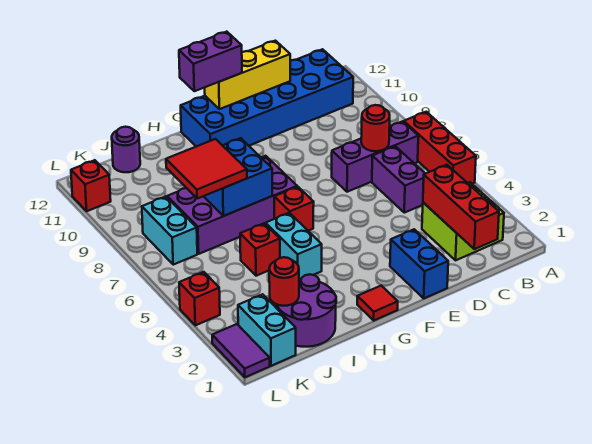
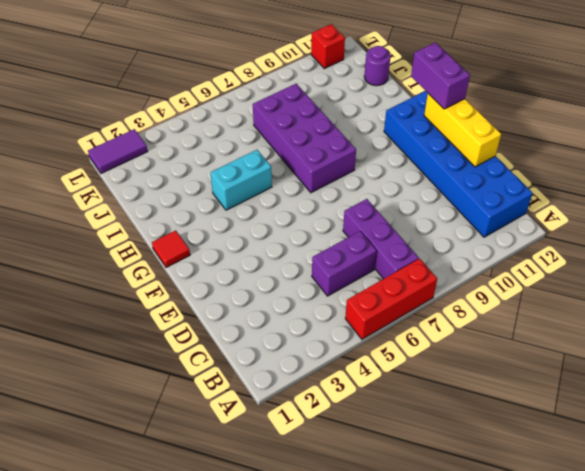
none -> lime brick B2:C3 level 1
none -> blue brick E1:E2 level 1
none -> red brick G6 level 1

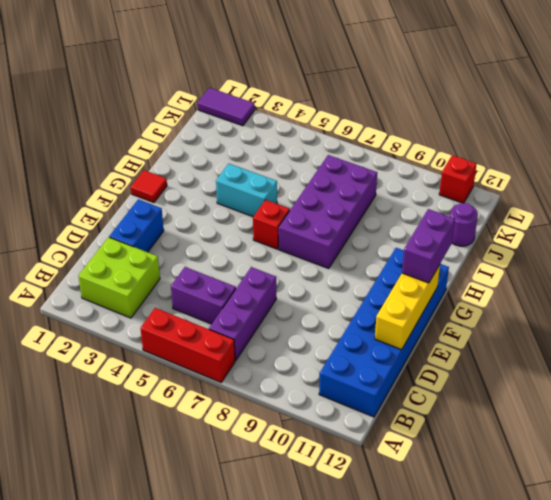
blue brick D2:E2 level 1 -> blue brick E1:E2 level 1
none -> purple round brick I1:J2 level 1
none -> red brick I5 level 1
none -> cyan brick K1:K2 level 1

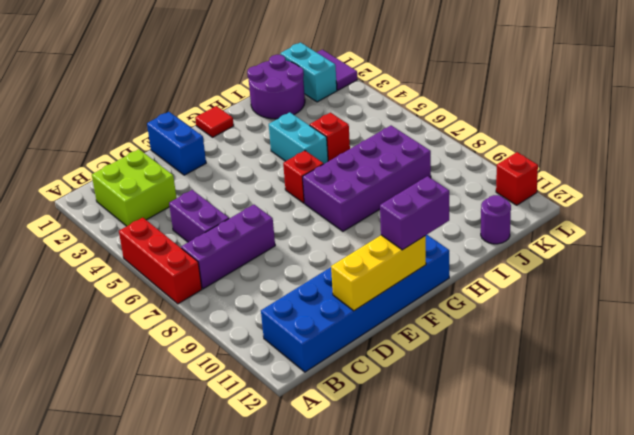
none -> cyan brick K7:K8 level 1
none -> red brick L4 level 1
none -> red brick C1:C3 level 2

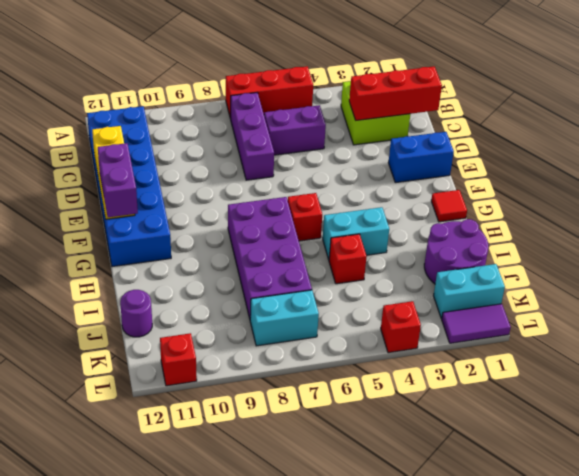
none -> red round brick C7 level 2
none -> blue brick H7:I8 level 2
none -> red round brick J2 level 2

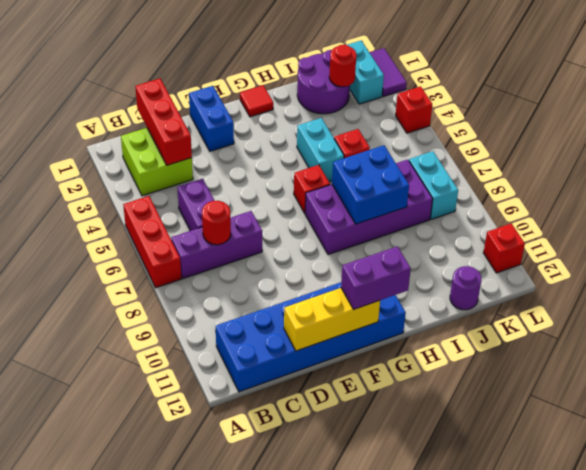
none -> red tile I7:J8 level 3

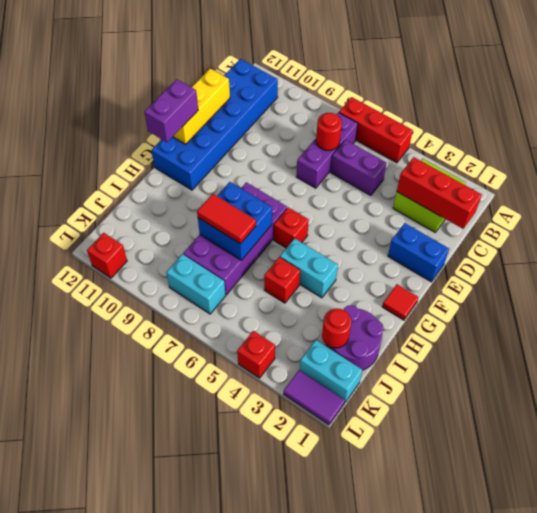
red tile I7:I8 level 3 -> red tile I7:J8 level 3
none -> purple round brick J12 level 1

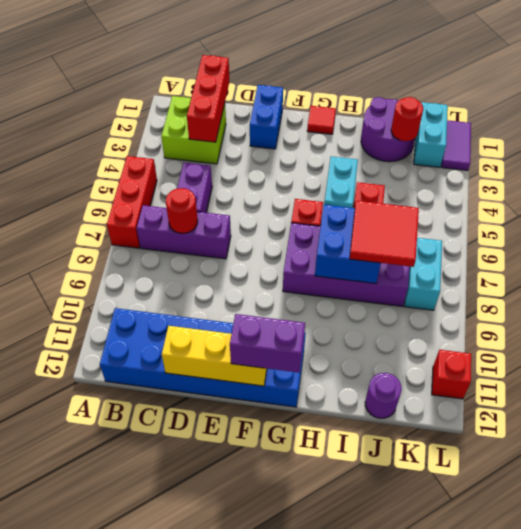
none -> red brick L4 level 1

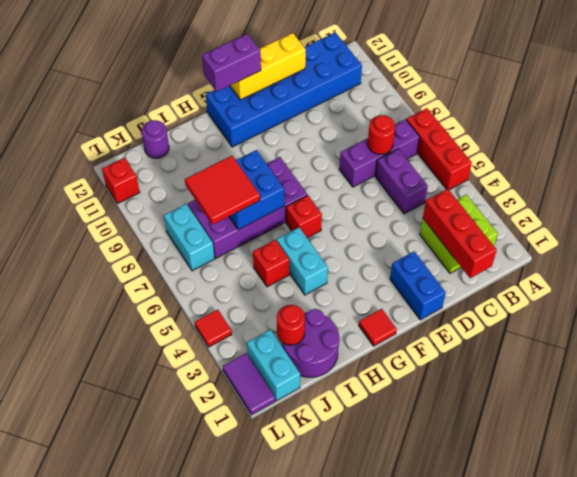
red tile L4 level 1 -> red brick L4 level 1

